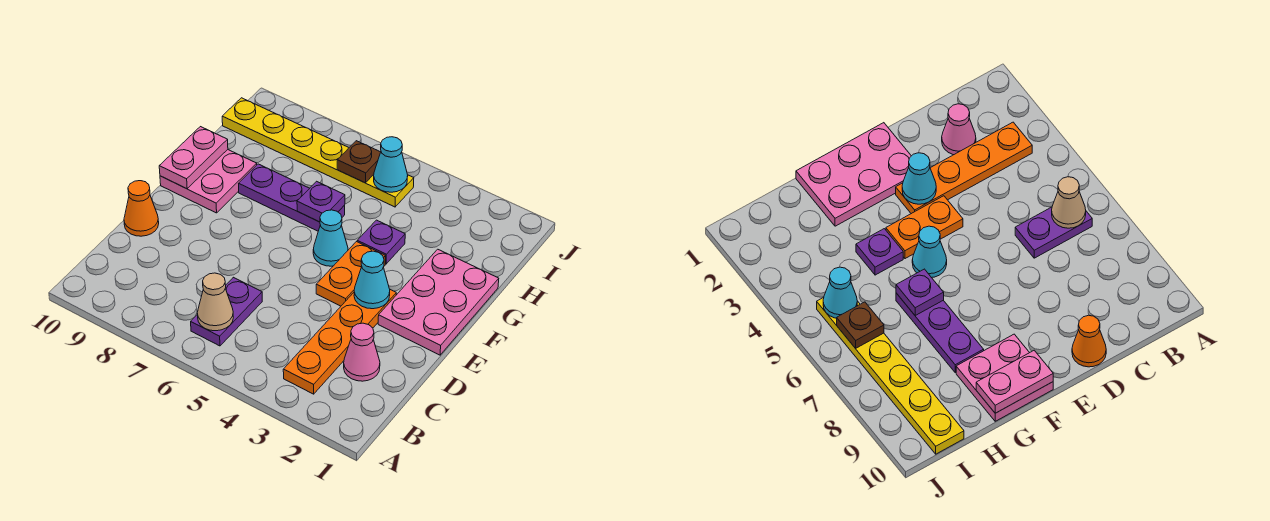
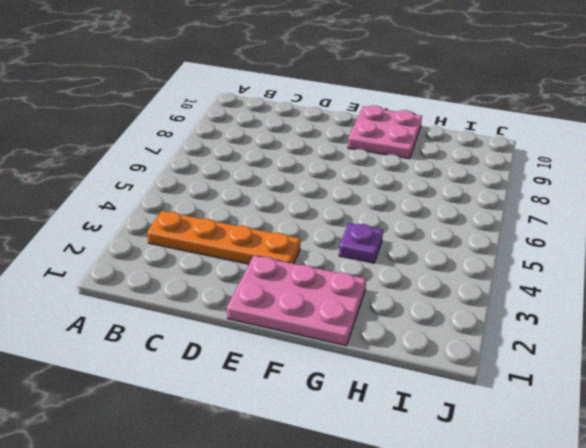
none -> purple plate B6:C6 level 1
none -> pink cone C2 level 1
none -> orange cone D10 level 1

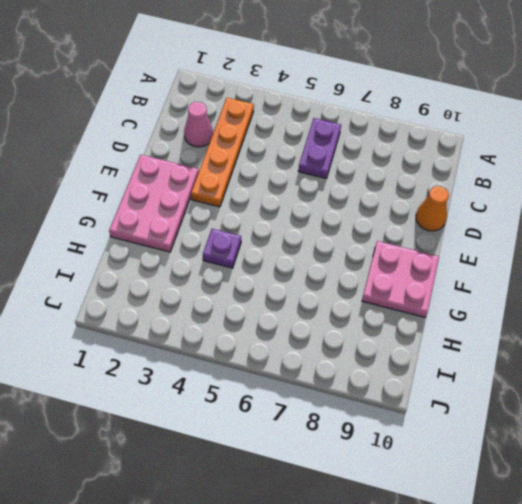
none -> orange plate E4:F4 level 1
none -> cyan cone F5 level 1
none -> purple plate G6:G8 level 1

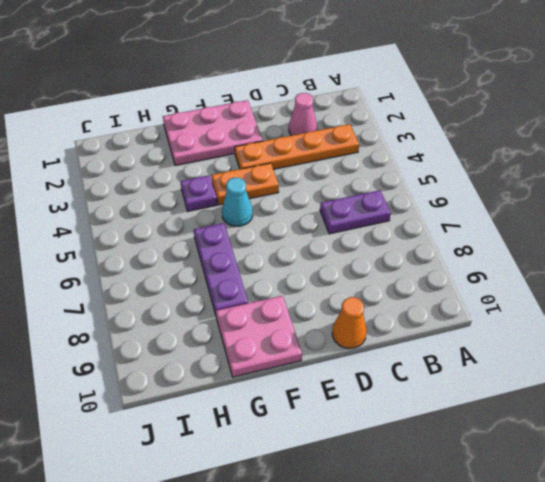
none -> yellow plate I5:I10 level 1
none -> tan cone B6 level 2
none -> cyan cone E3 level 2

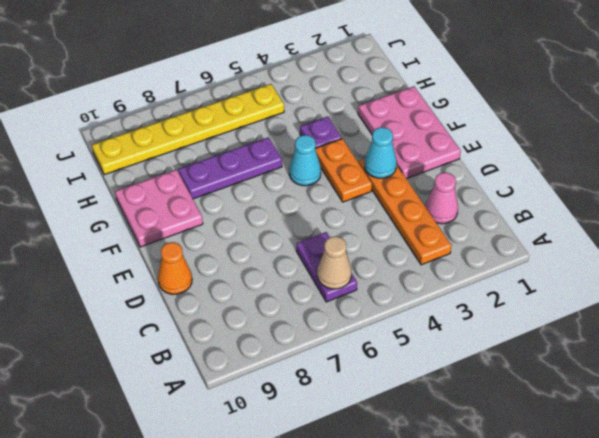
none -> pink plate F10:G10 level 2
none -> purple plate G6 level 2
none -> cyan cone I5 level 2

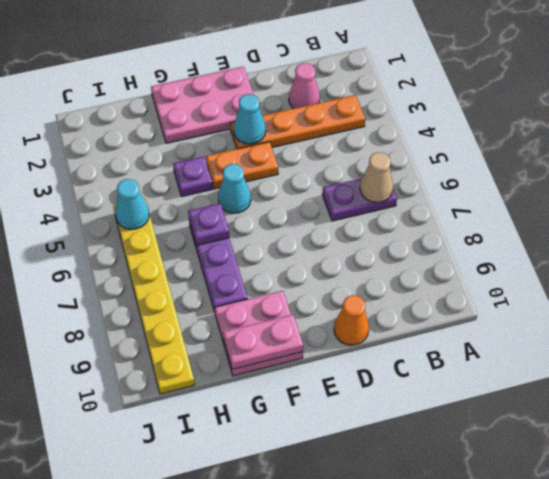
none -> brown plate I6 level 2

